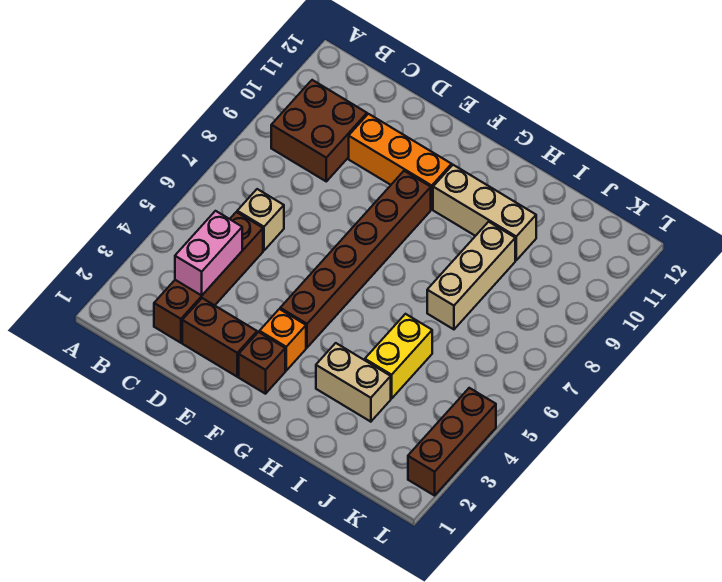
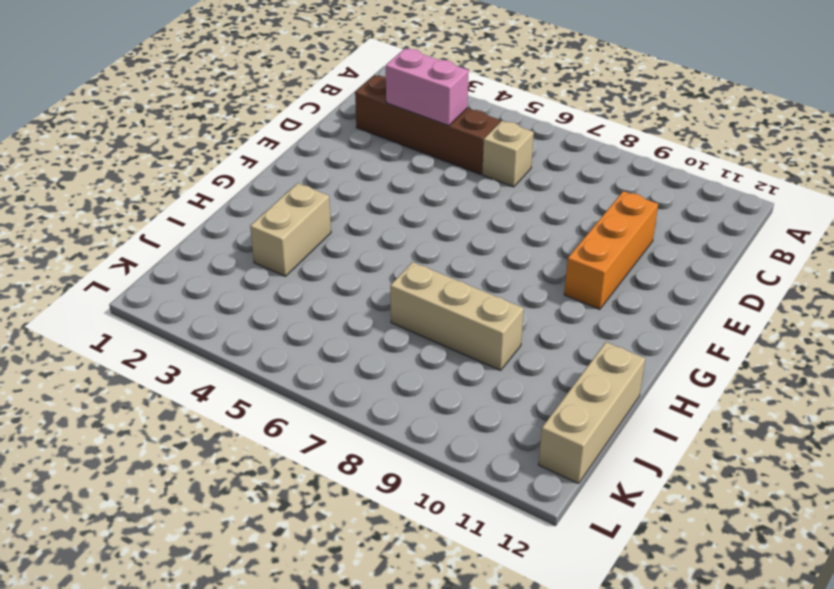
tan brick I12:K12 level 1 -> tan brick G10:I10 level 1
none -> brown brick B9:C10 level 1
none -> brown brick D2:E2 level 1
none -> brown brick F2 level 1

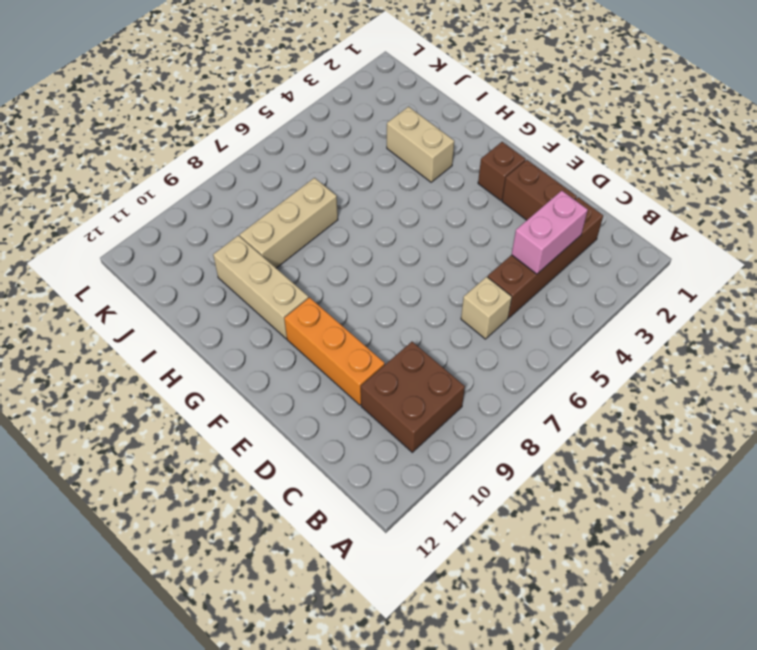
none -> orange brick F3 level 1
none -> brown brick F4:F9 level 1
none -> yellow brick I4:I5 level 1

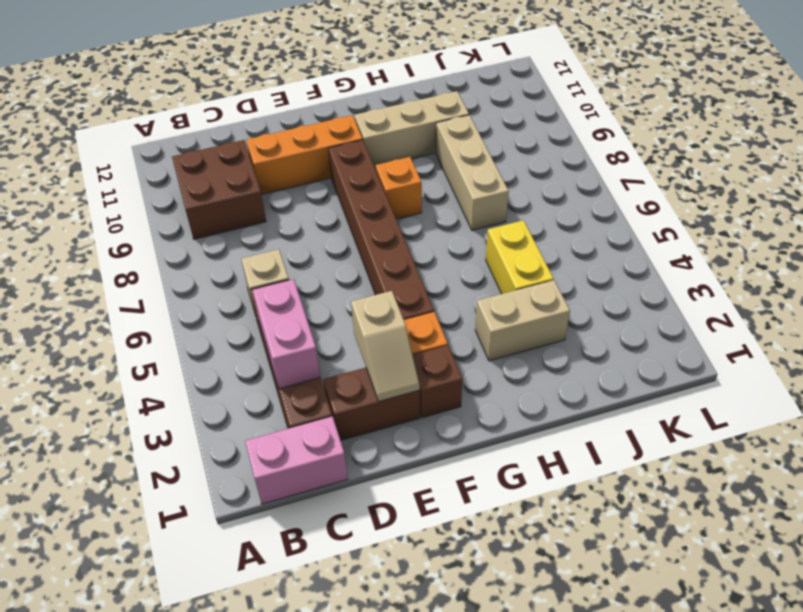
pink brick B1:C1 level 1 -> none
tan slope E2:E3 level 2 top 3 -> none
orange brick G8 level 1 -> none
none -> brown brick L2:L4 level 1

